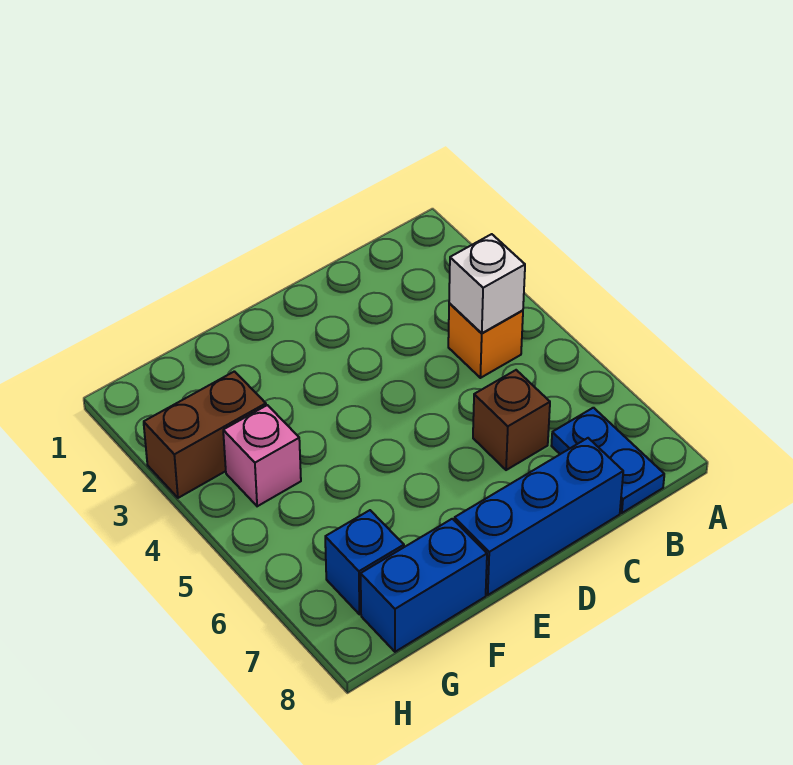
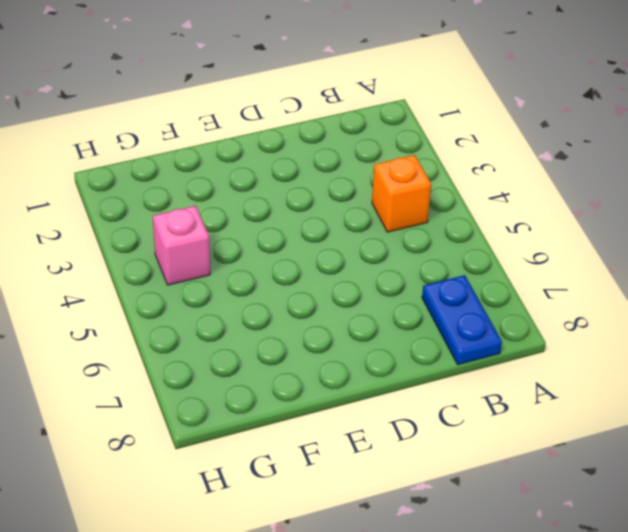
none -> brown brick C6 level 1
none -> blue brick C8:E8 level 1

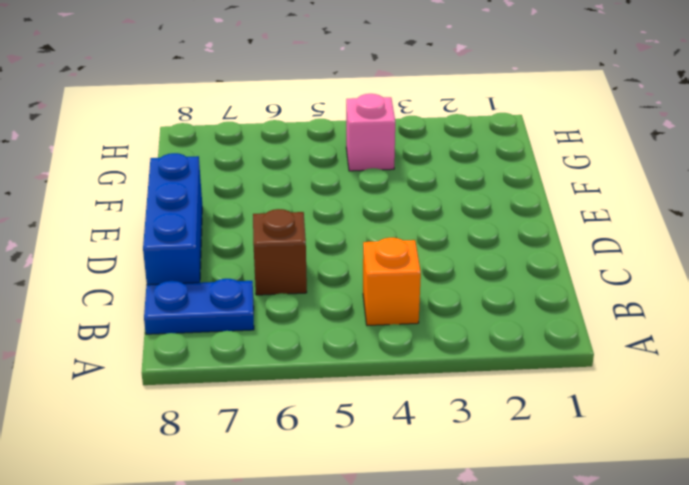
none -> blue brick F8:G8 level 1
none -> brown brick G3:H3 level 1

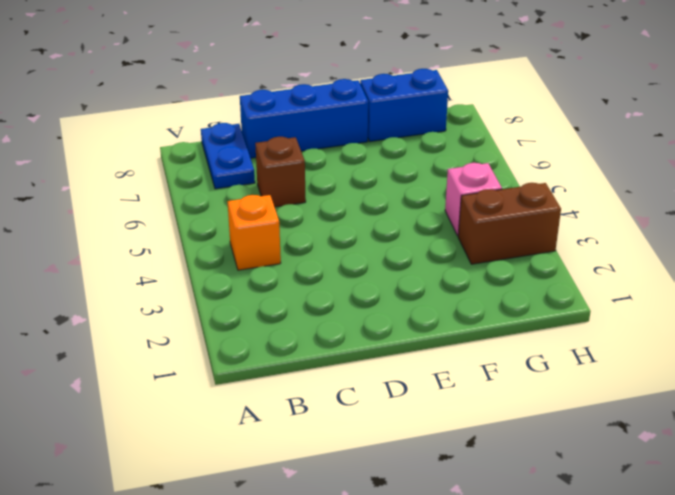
none -> blue brick G7 level 1
none -> white brick B4 level 2

